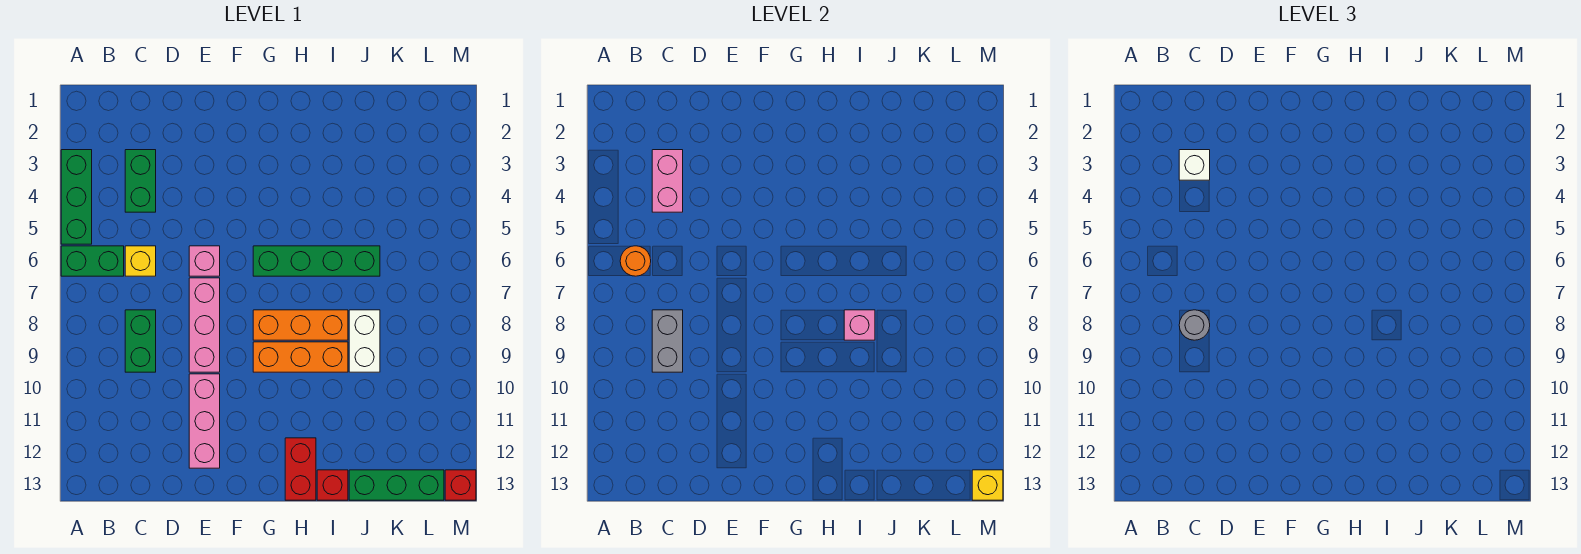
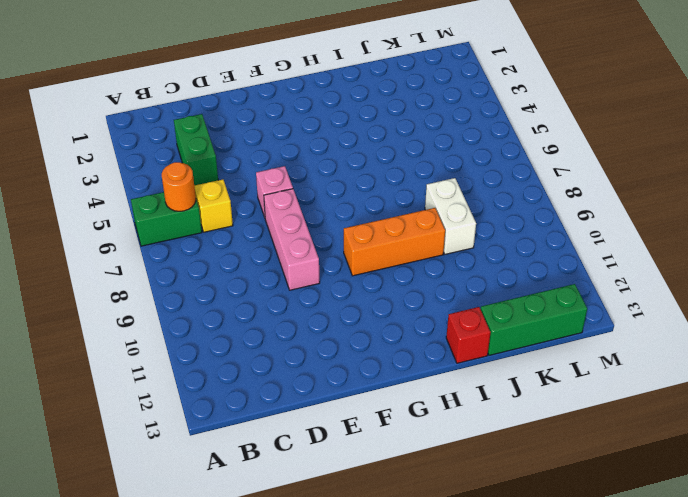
none -> green brick A3:A5 level 1
none -> green brick C8:C9 level 1
none -> pink brick E10:E12 level 1

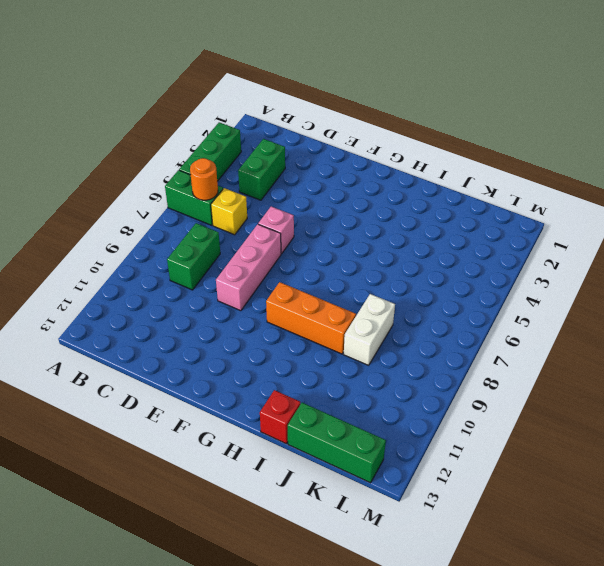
none -> pink brick E10:E12 level 1
none -> green brick G6:J6 level 1
none -> orange brick G8:I8 level 1

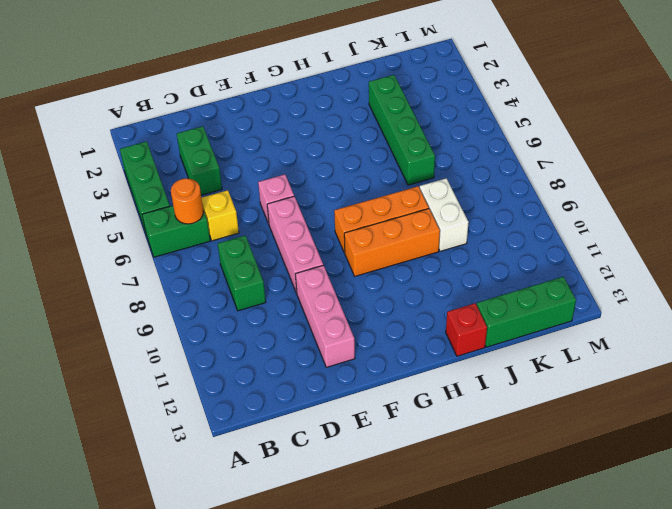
green brick J3:J6 level 1 -> green brick G6:J6 level 1
none -> red brick H12:H13 level 1
none -> red brick M13 level 1
none -> pink brick C3:C4 level 2

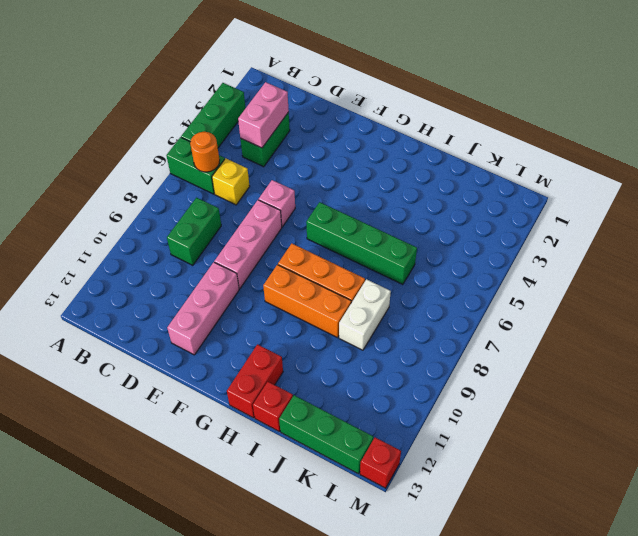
none -> grey brick C8:C9 level 2
none -> pink brick I8 level 2
none -> yellow brick M13 level 2

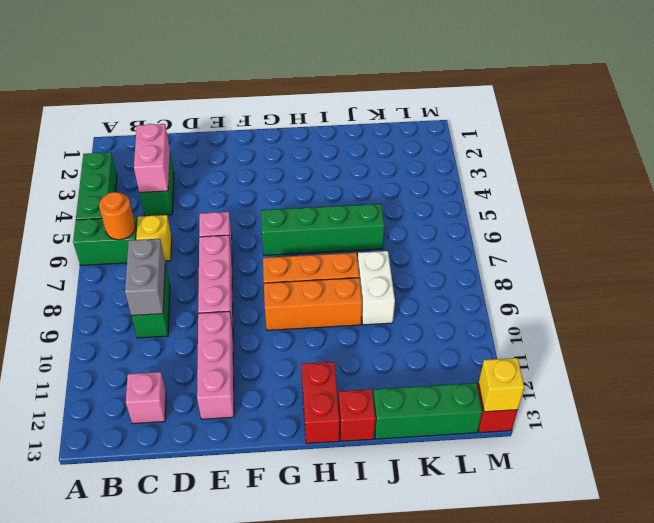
pink brick C12 level 1 -> pink brick I8 level 2
none -> white brick C3 level 3
none -> grey round brick C8 level 3

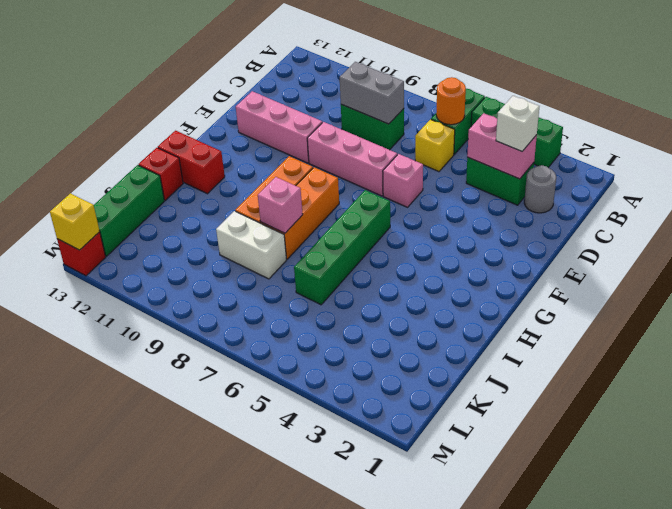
grey round brick C2 level 1 -> grey round brick C8 level 3

